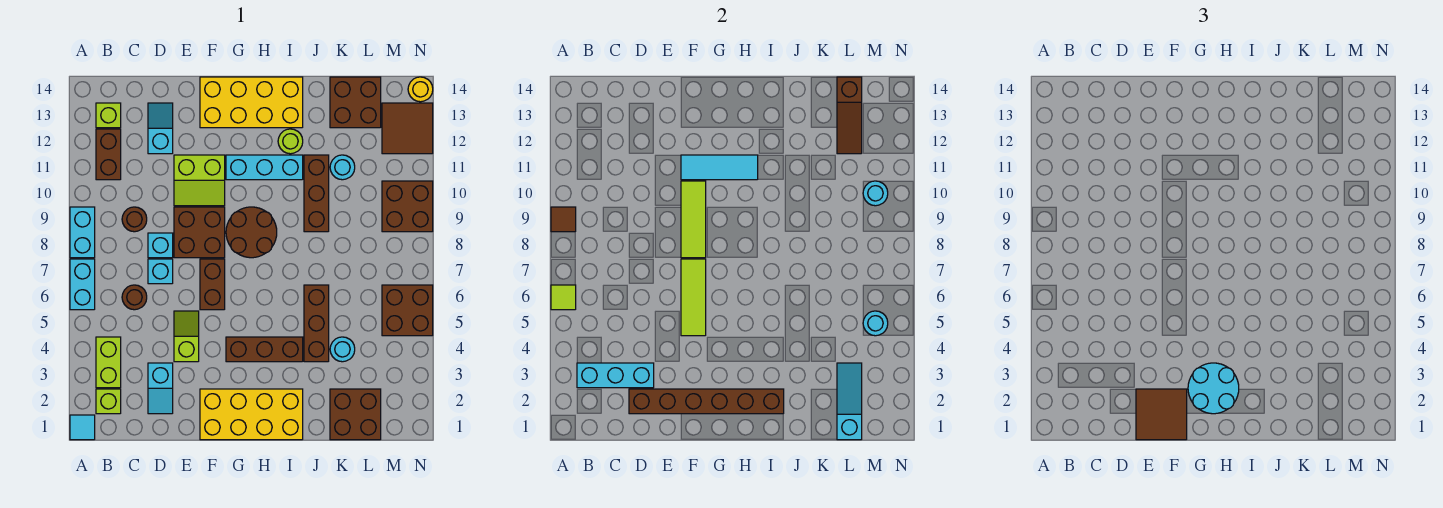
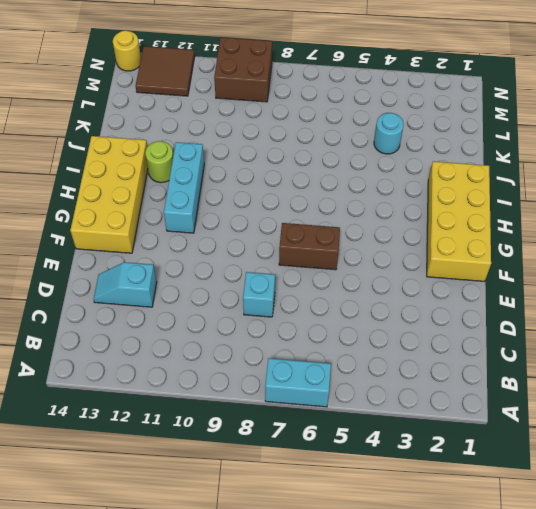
none -> cyan tile A1 level 1
none -> cyan brick A8:A9 level 1
none -> lime brick B2 level 1
none -> lime brick B3:B4 level 1

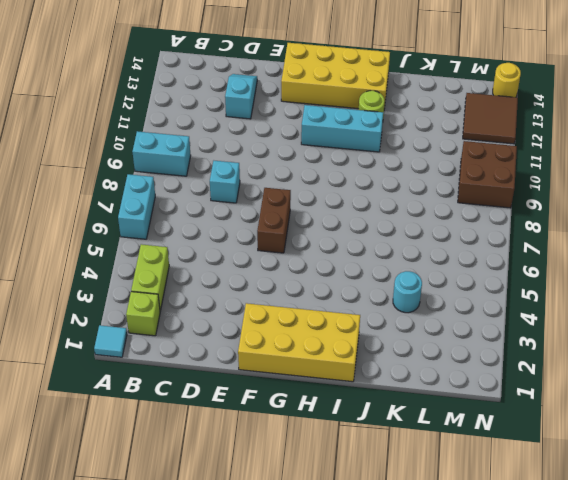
cyan brick A9:B9 level 1 -> cyan brick A8:A9 level 1
none -> brown brick B11:B12 level 1
none -> lime brick B13 level 1
none -> brown round brick C6 level 1
none -> brown round brick C9 level 1

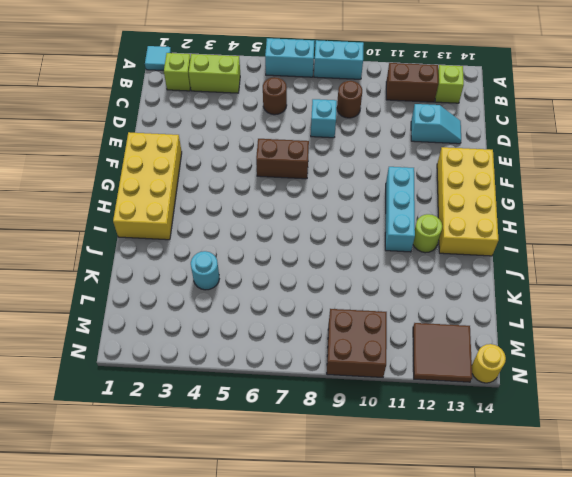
none -> cyan slope D2:D3 level 1 top 3
none -> cyan brick D7 level 1
none -> lime slope E4:E5 level 1 top 4
none -> brown brick E8:F9 level 1

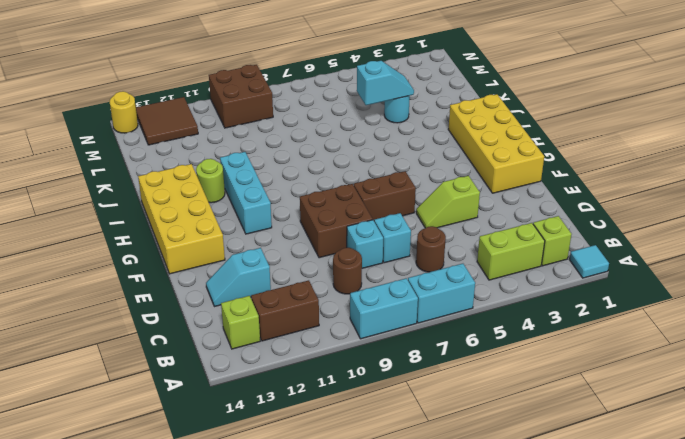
cyan slope K4:K5 level 2 top 5 -> cyan slope D2:D3 level 1 top 3
none -> lime slope E10:F11 level 1 top 11
none -> brown brick G4:I4 level 1
none -> brown round brick G8:H9 level 1
none -> brown brick J4:J6 level 1

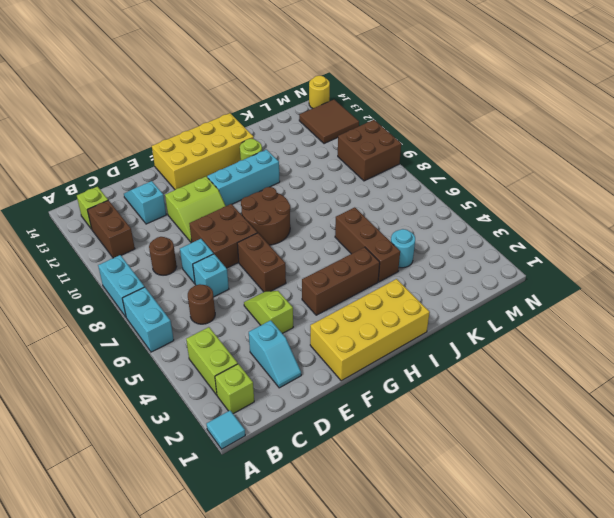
none -> brown brick J9:J11 level 1
none -> brown brick K1:L2 level 1
none -> cyan round brick K11 level 1
none -> brown brick K13:L14 level 1

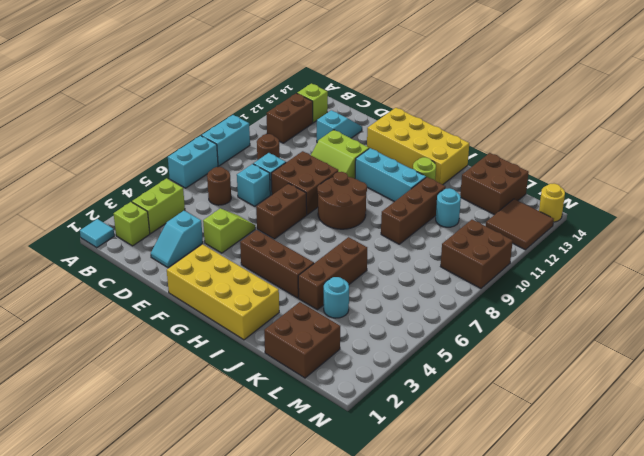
none -> brown brick M5:N6 level 1
none -> lime tile A6 level 2
none -> brown tile A9 level 2
none -> cyan brick B3:D3 level 2

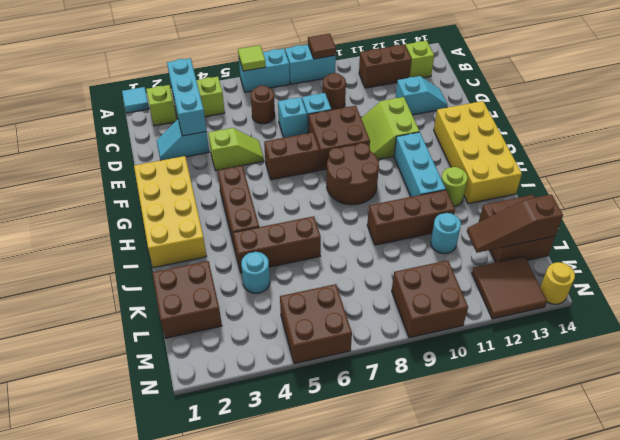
none -> brown brick D2:I2 level 2
none -> lime tile F5:F7 level 2
none -> lime tile F8:F10 level 2
none -> cyan tile F11:H11 level 2

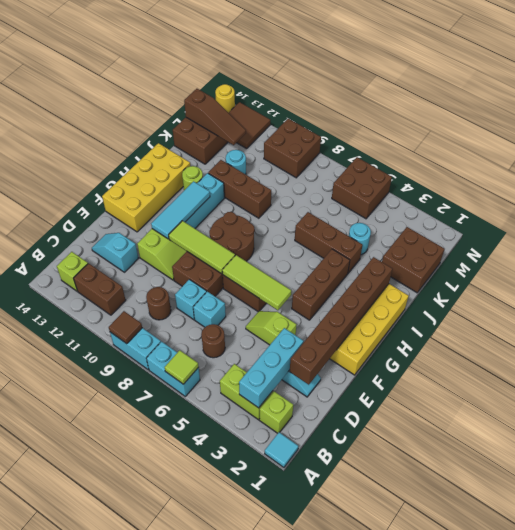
none -> cyan slope L1:L3 level 2 top 1
none -> cyan round brick M5 level 2
none -> cyan round brick M10 level 2
none -> brown tile E1:F2 level 3

